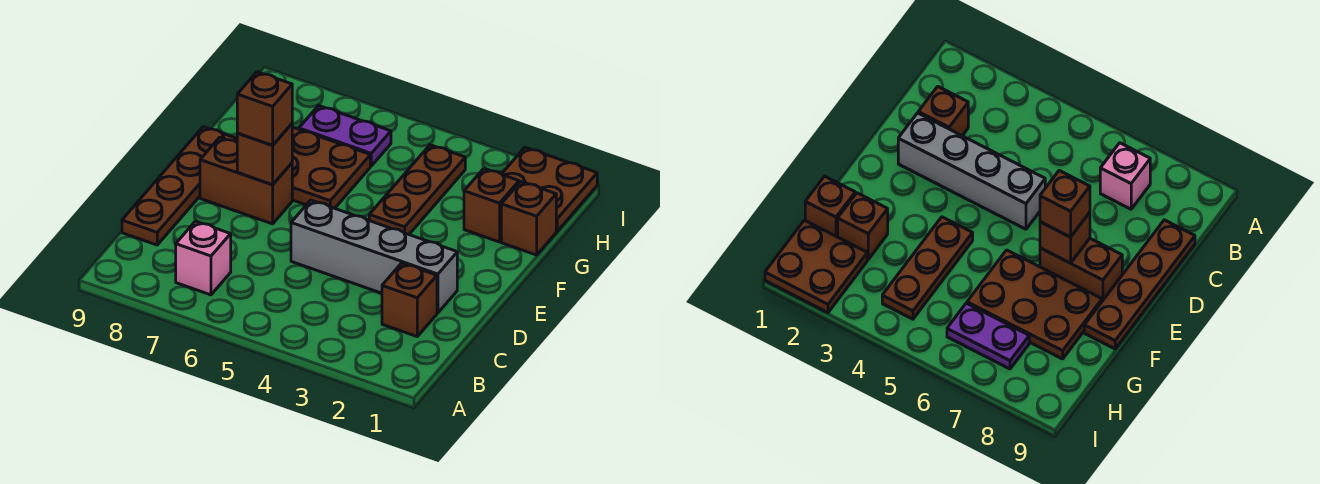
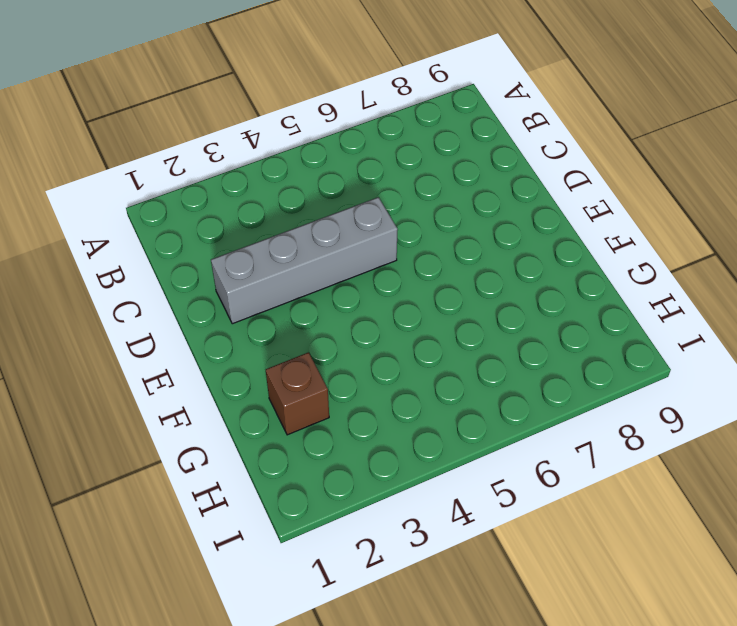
none -> pink brick B7 level 1
none -> brown brick C2 level 1
none -> brown plate C9:F9 level 1

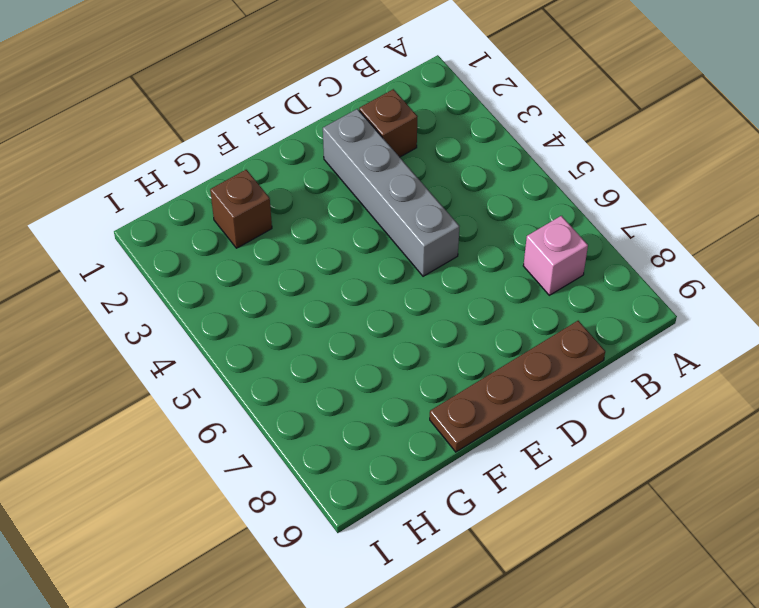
none -> brown brick E7:E8 level 1
none -> brown plate F4:H4 level 1
none -> brown plate F6:G8 level 1

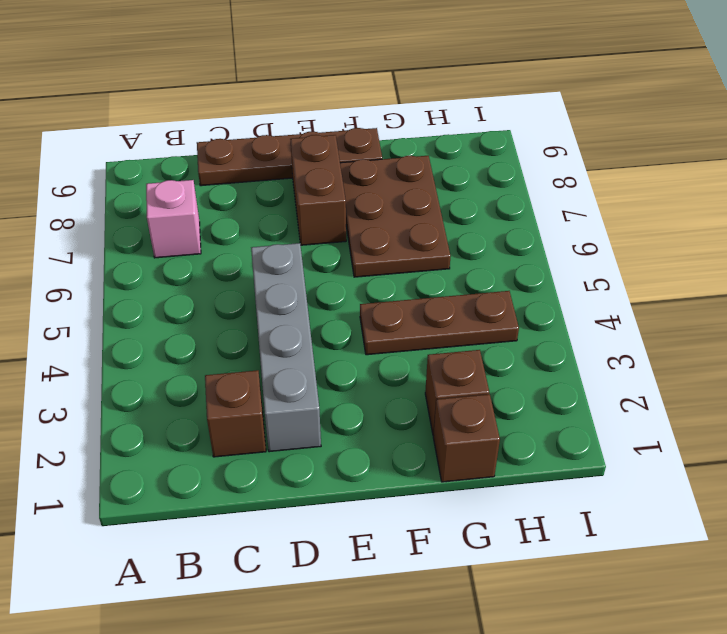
none -> brown plate H1:I2 level 1
none -> purple plate H6:H7 level 1
none -> brown brick E7 level 2

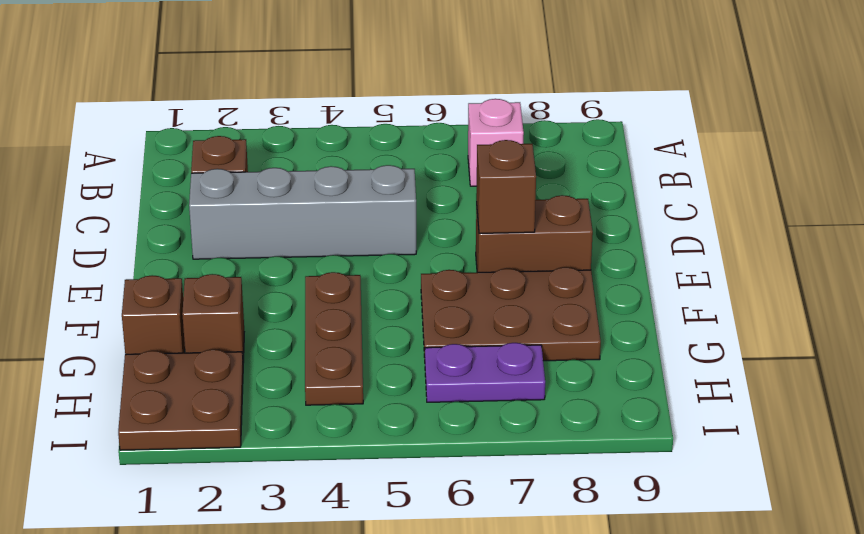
none -> brown plate C9:F9 level 1
none -> brown brick E7 level 3

